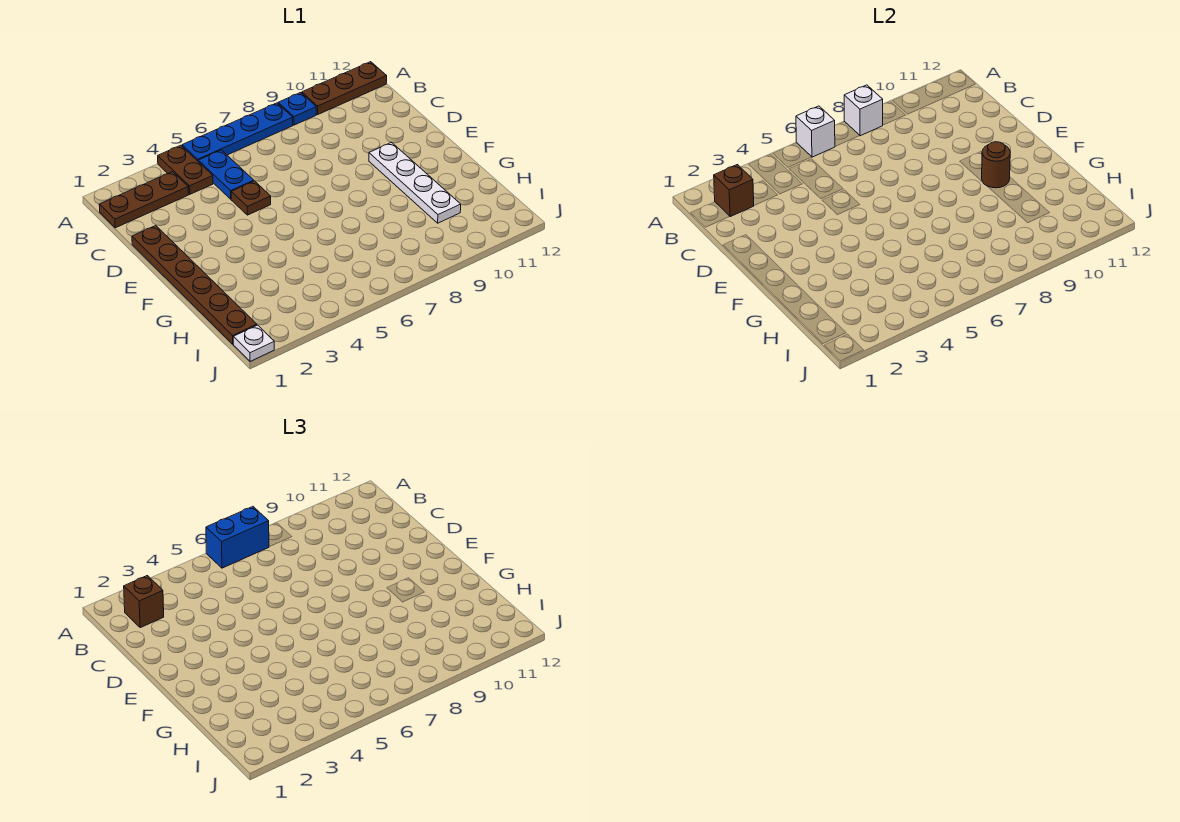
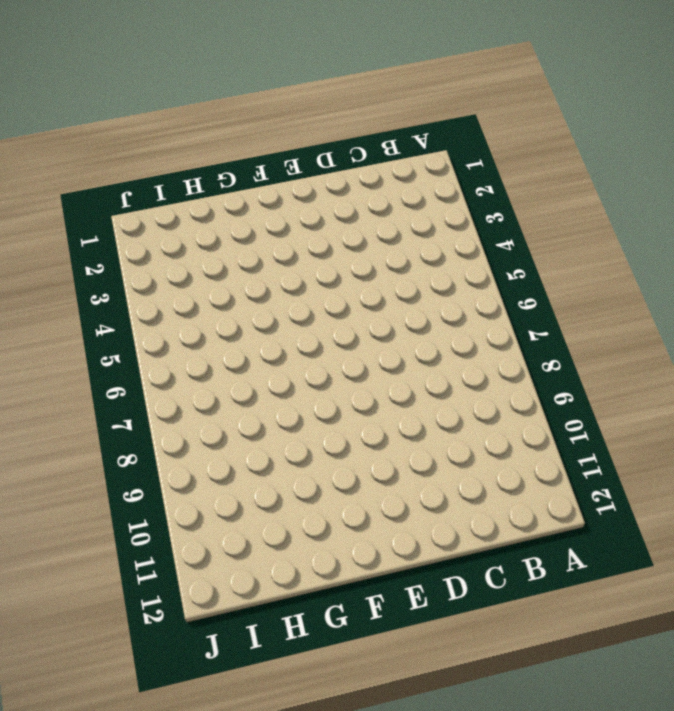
none -> brown plate A4:B4 level 1
none -> blue plate A5:A8 level 1
none -> blue plate A9 level 1

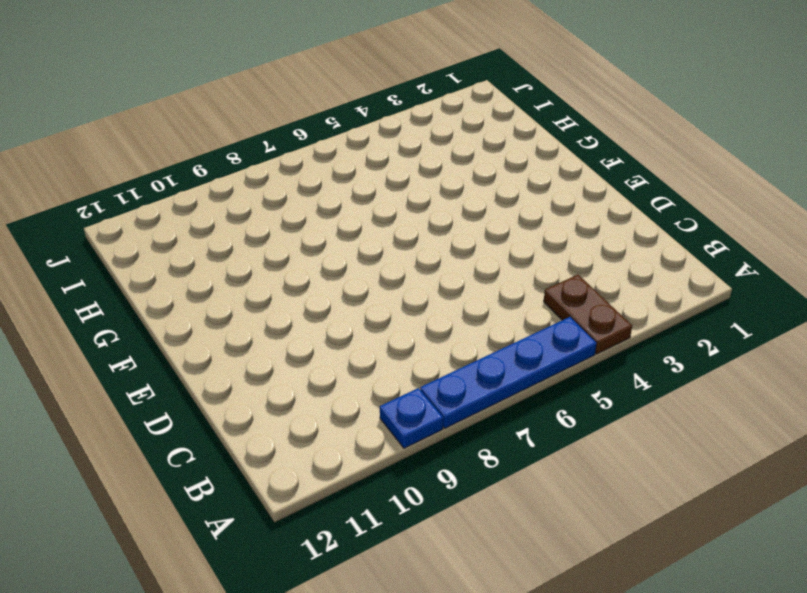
none -> brown plate A10:A12 level 1
none -> brown plate B1:B3 level 1
none -> blue plate B5:C5 level 1

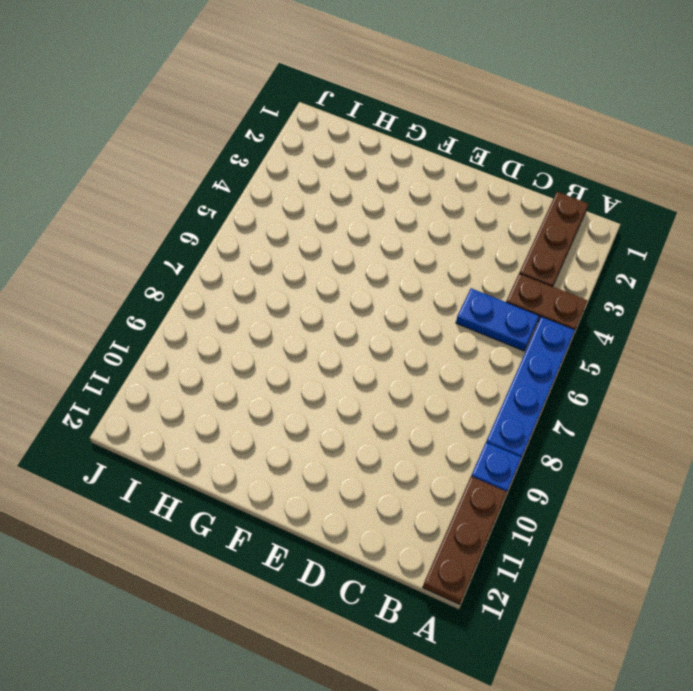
none -> brown plate D1:I1 level 1
none -> brown plate D5 level 1
none -> white plate E10:H10 level 1

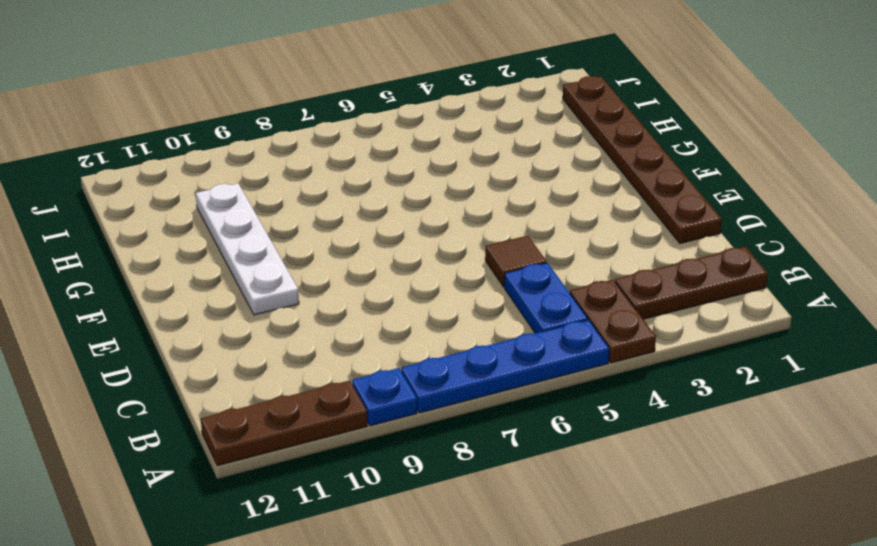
brown tile D5 level 1 -> brown plate D5 level 1
none -> white plate J1 level 1
none -> white brick A6 level 2
none -> white brick A8 level 2

